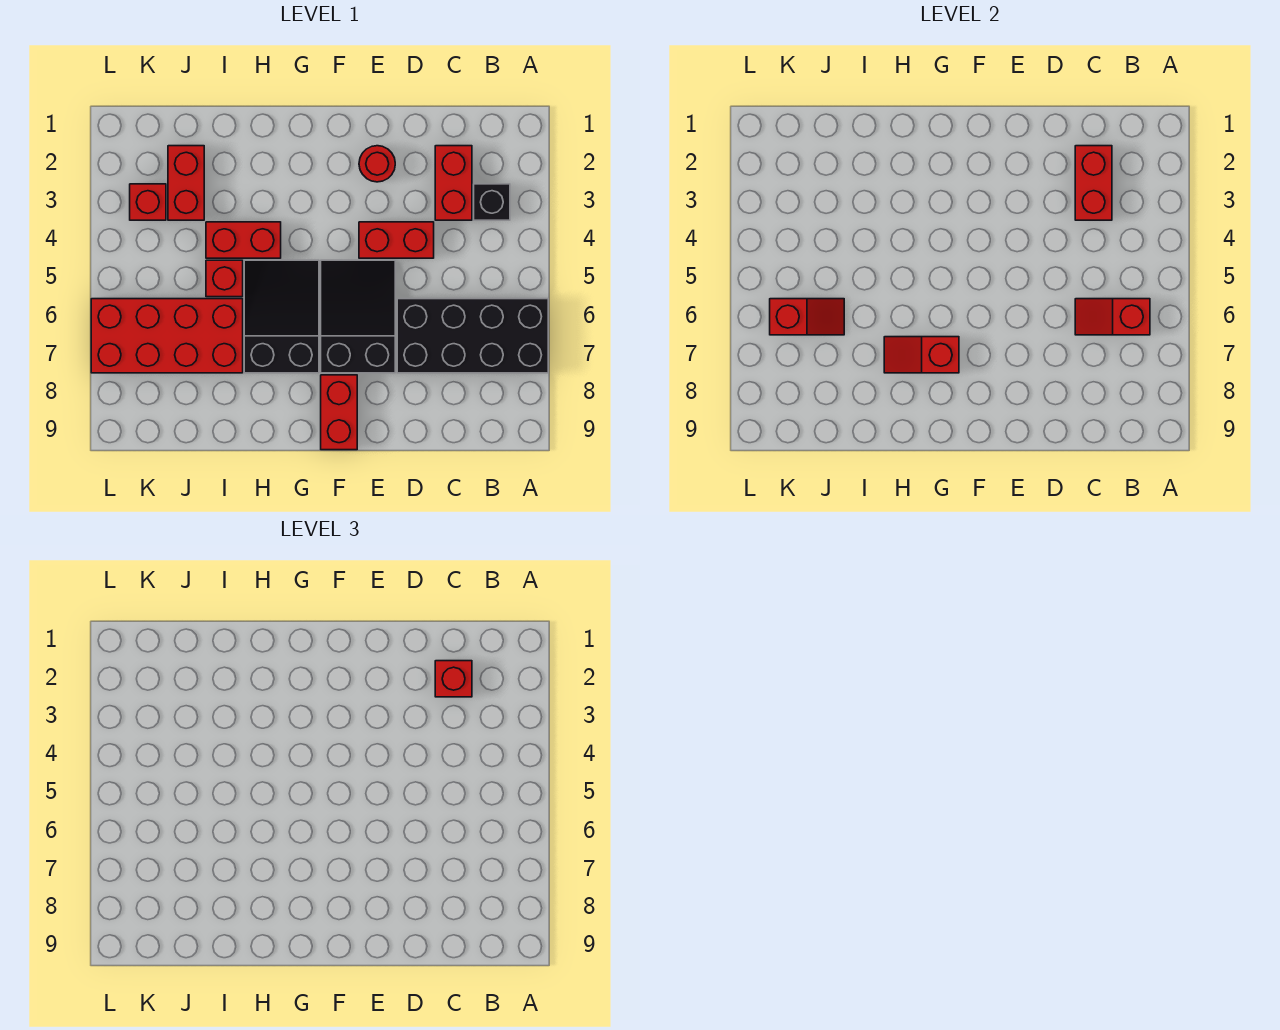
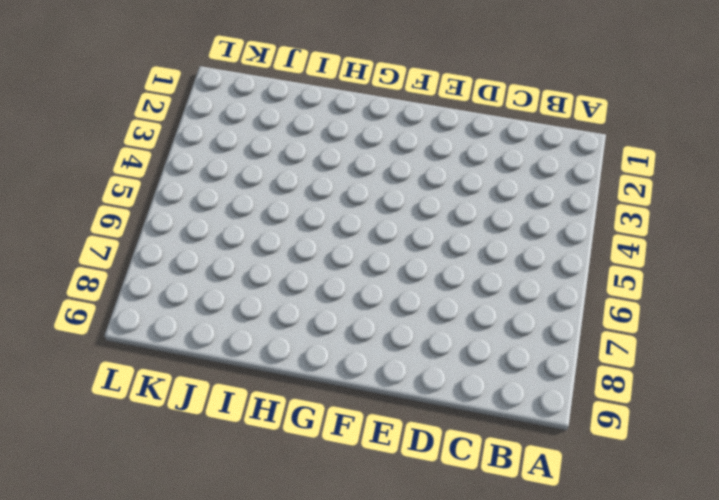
none -> black brick A6:D7 level 1
none -> black brick B3 level 1
none -> red brick C2:C3 level 1

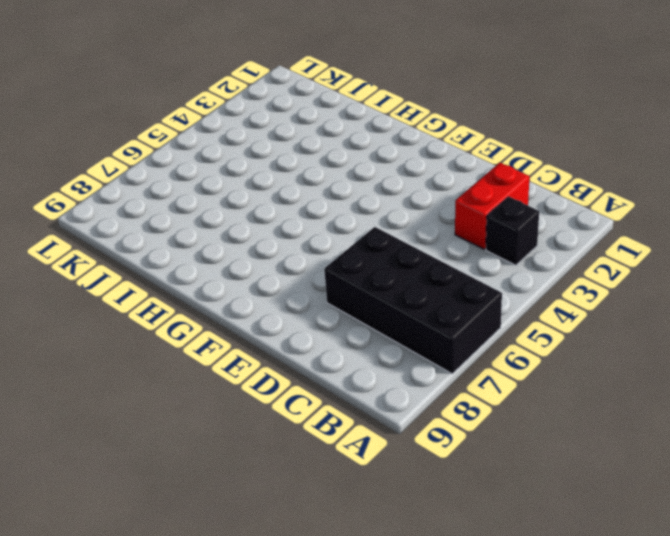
none -> red brick D4:E4 level 1
none -> red round brick E2 level 1
none -> black slope E5:F7 level 1 top 7

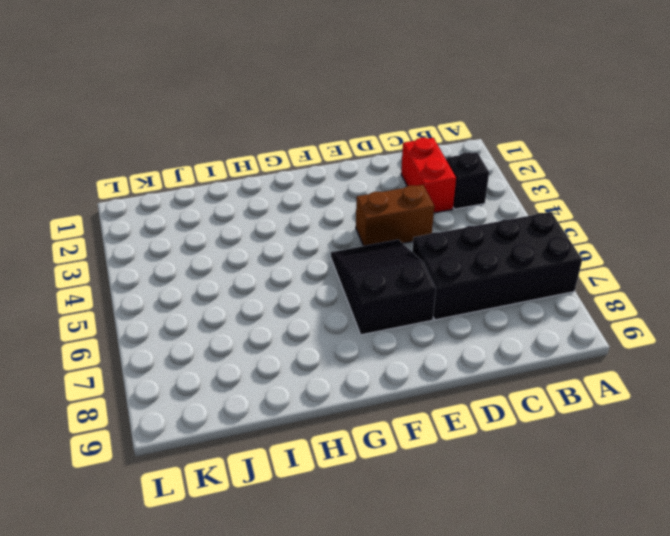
brown brick D4:E4 level 1 -> red brick D4:E4 level 1
none -> red round brick E2 level 1
none -> red brick F8:F9 level 1
none -> black slope G5:H7 level 1 top 7

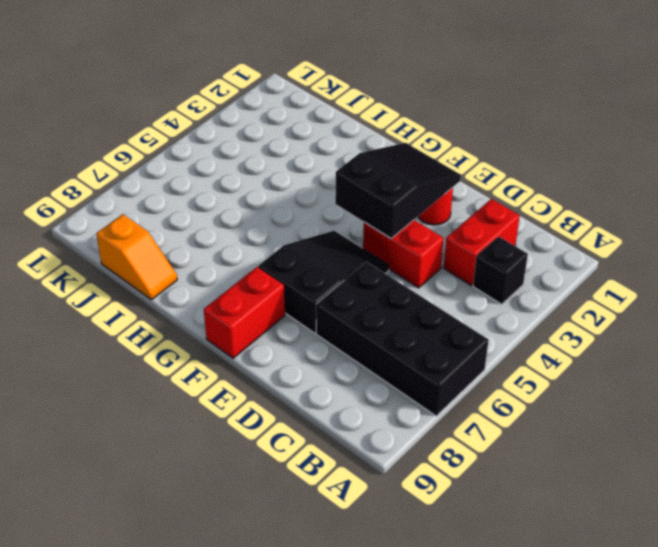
black slope E2:F4 level 2 top 4 -> black slope G5:H7 level 1 top 7
orange slope I9:J9 level 1 top J -> none
none -> red brick H4:I4 level 1
none -> red brick I5 level 1
none -> red brick I6:L7 level 1

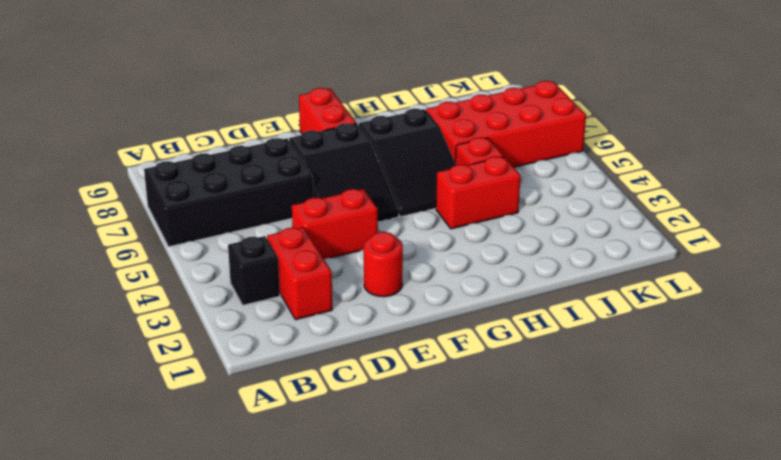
none -> red brick J2:J3 level 1
none -> red brick K3 level 1
none -> red slope B6:C6 level 2 top B

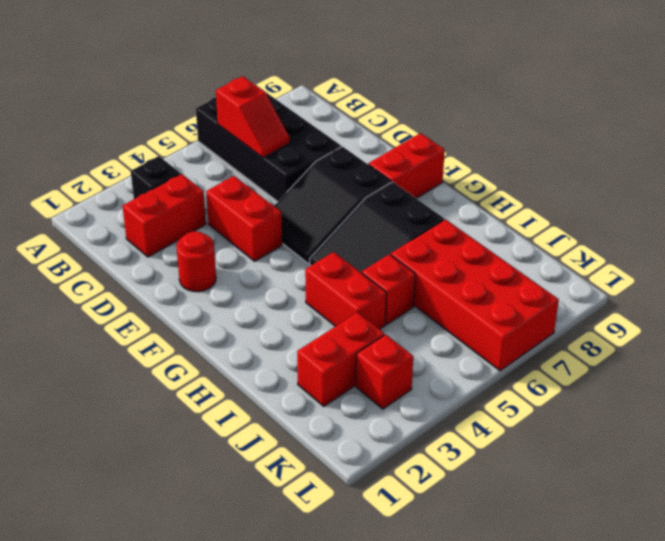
none -> red brick C2:C3 level 2
none -> red slope G7:H7 level 2 top G
none -> red slope J6:K6 level 2 top K

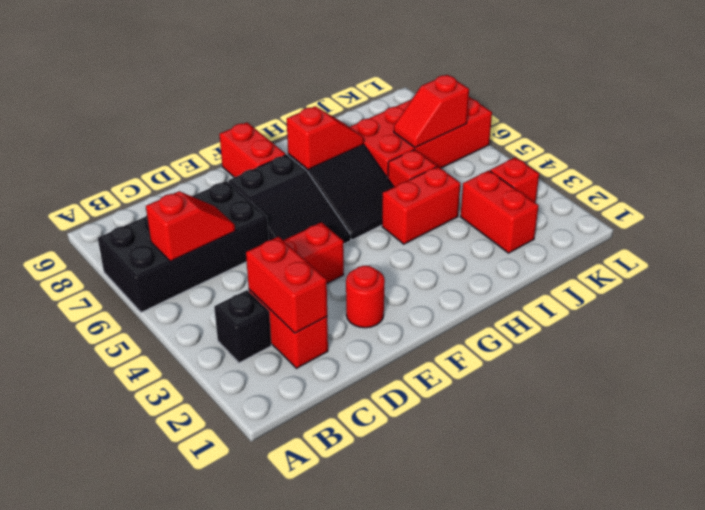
none -> red brick C2 level 3

